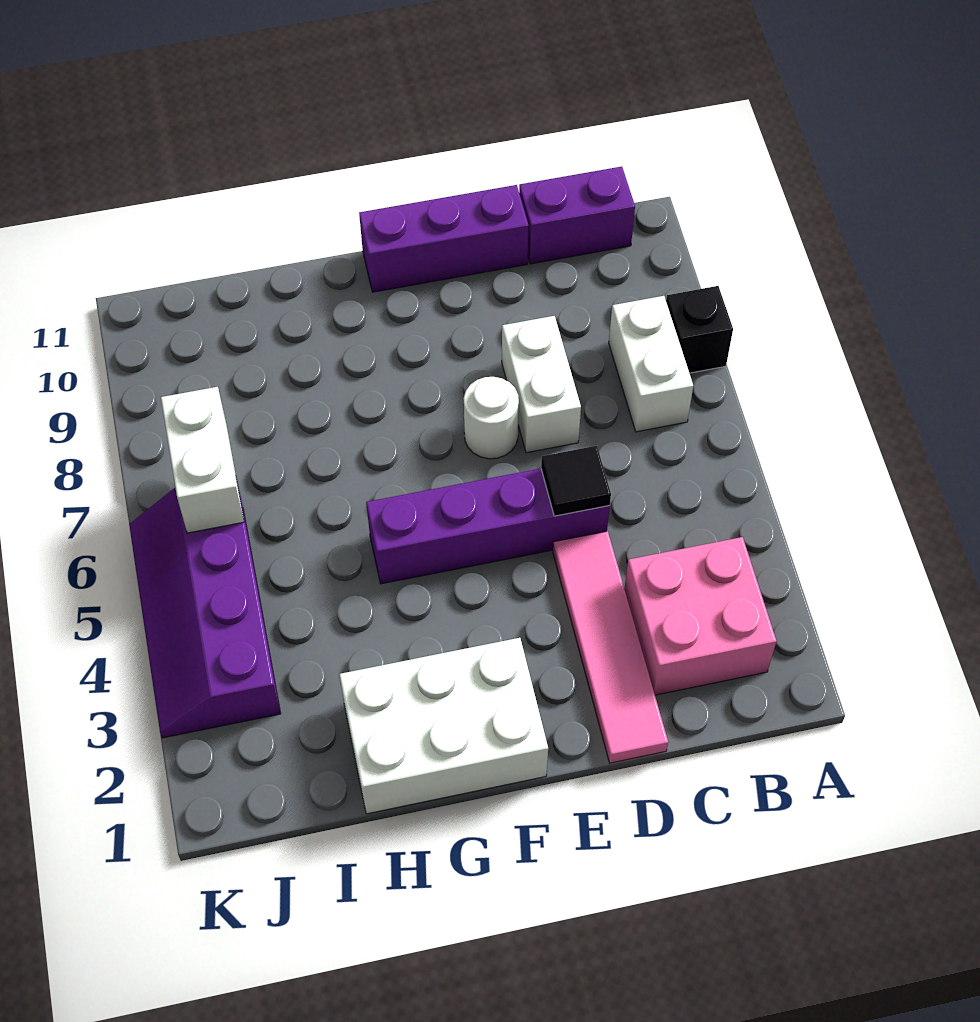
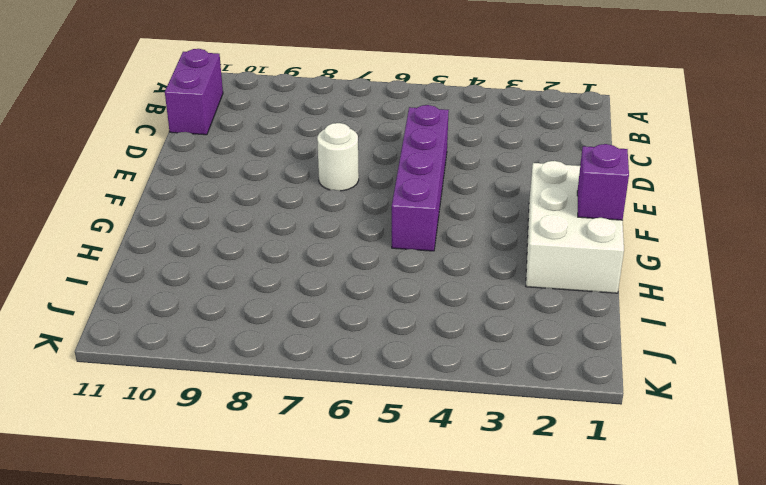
purple brick G1 level 2 -> none
none -> black brick A8 level 1
none -> pink brick B2:C3 level 1
none -> white brick B7:B8 level 1

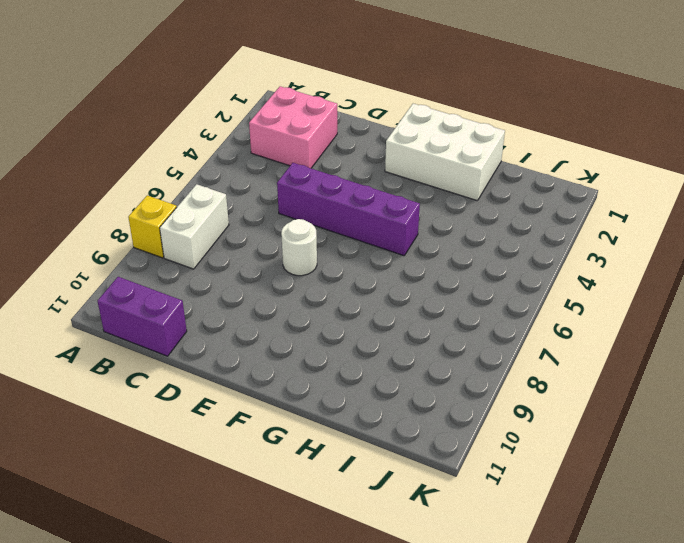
yellow brick A8 level 1 -> black brick A8 level 1
none -> pink tile D1:D4 level 1
none -> white brick D7:D8 level 1
none -> purple brick D11:F11 level 1

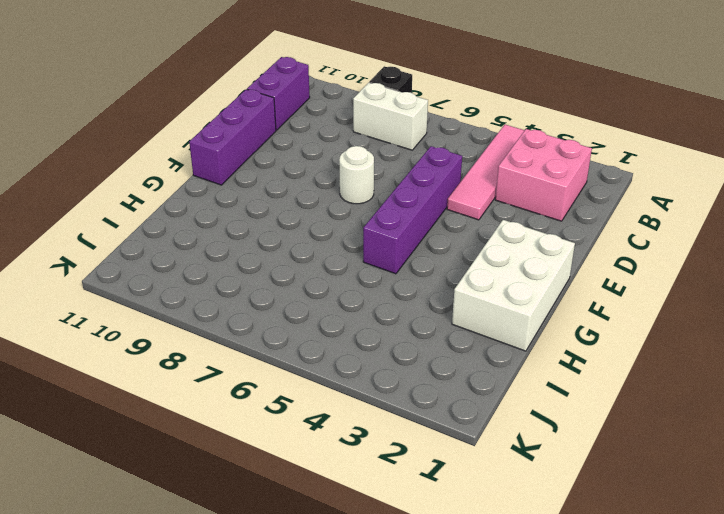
pink tile A4:D4 level 1 -> pink tile D1:D4 level 1
none -> white brick D7:D8 level 1
none -> purple slope J3:K6 level 1 top J
none -> black tile D5 level 2

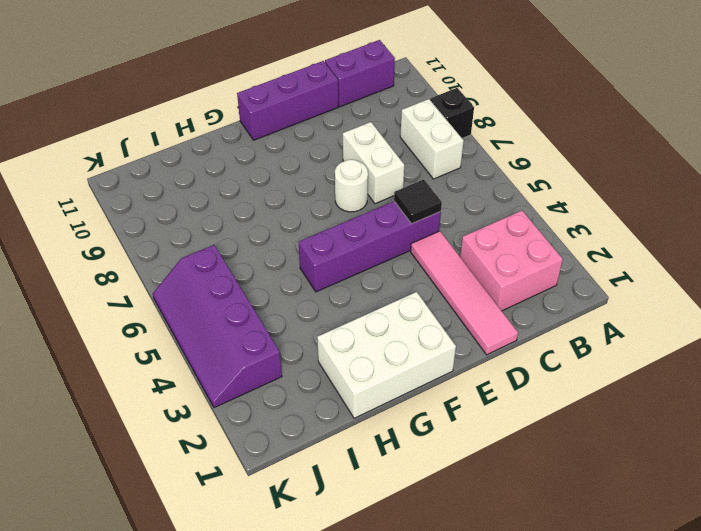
none -> white brick J6:J7 level 2

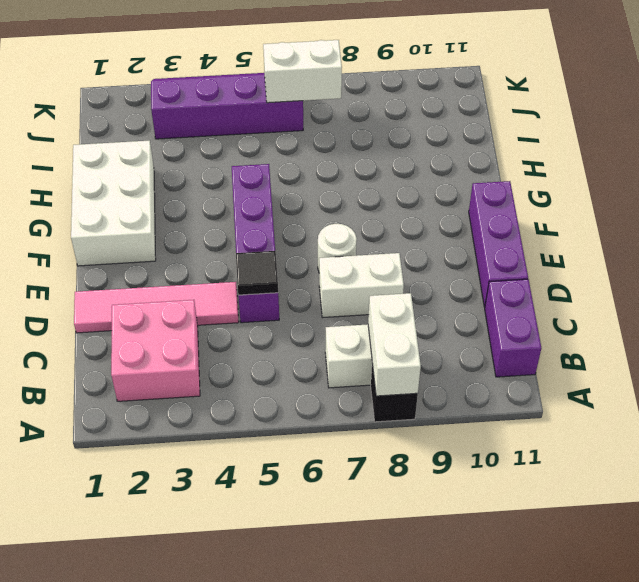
white brick A8:B8 level 2 -> none

